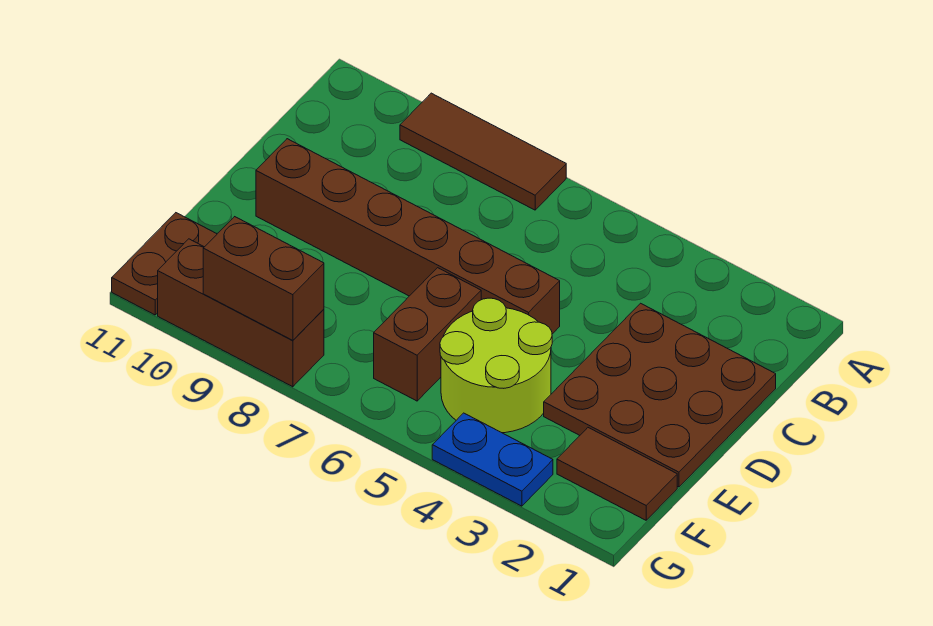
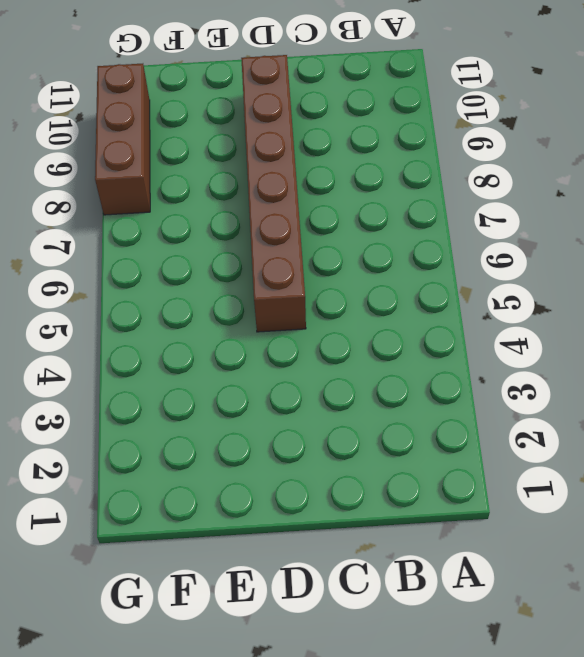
none -> brown tile A7:A9 level 1
none -> brown plate C1:E3 level 1

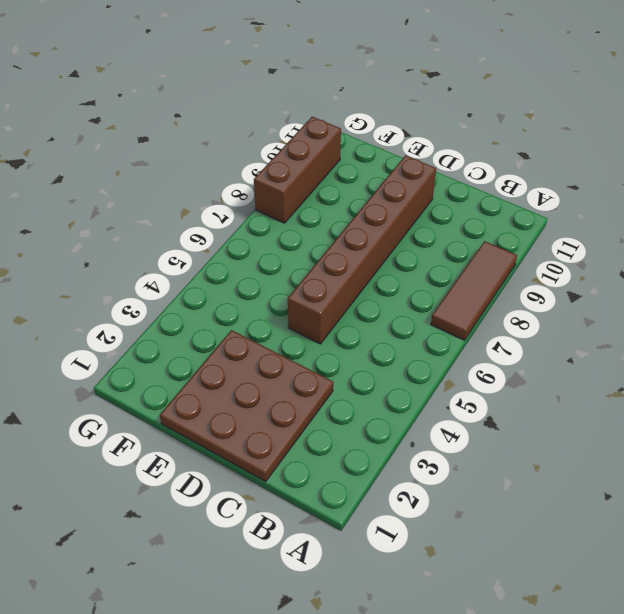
none -> lime round brick E4:F5 level 1
none -> brown brick E6:F6 level 1

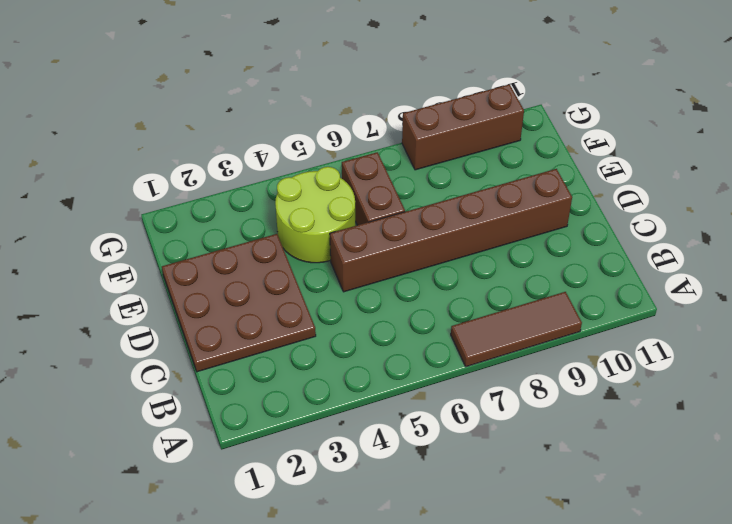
none -> brown tile F1:F2 level 1
none -> brown plate F11:G11 level 1

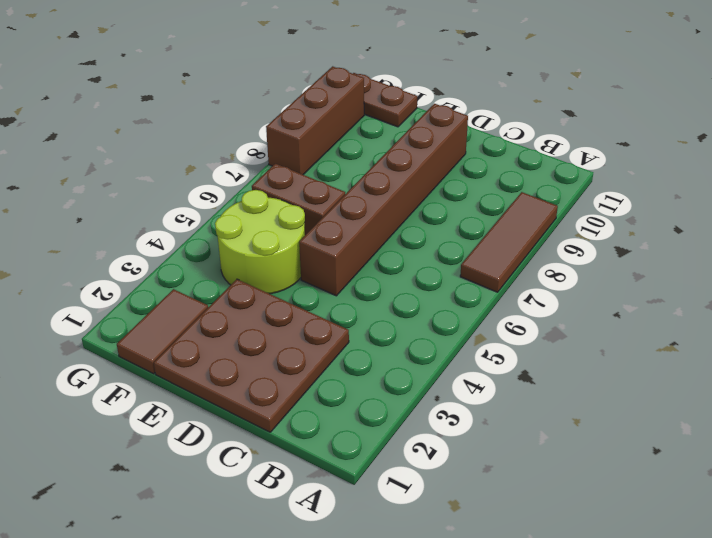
none -> blue plate G3:G4 level 1
none -> brown brick G8:G9 level 2

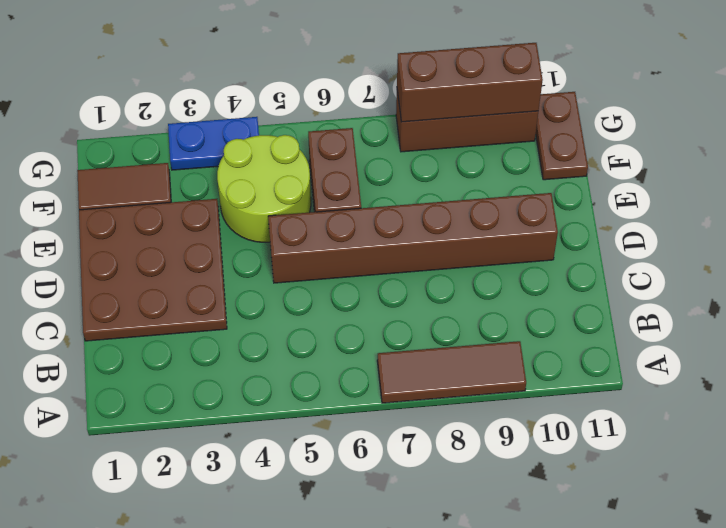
brown brick G8:G10 level 2 -> brown brick G8:G9 level 2

